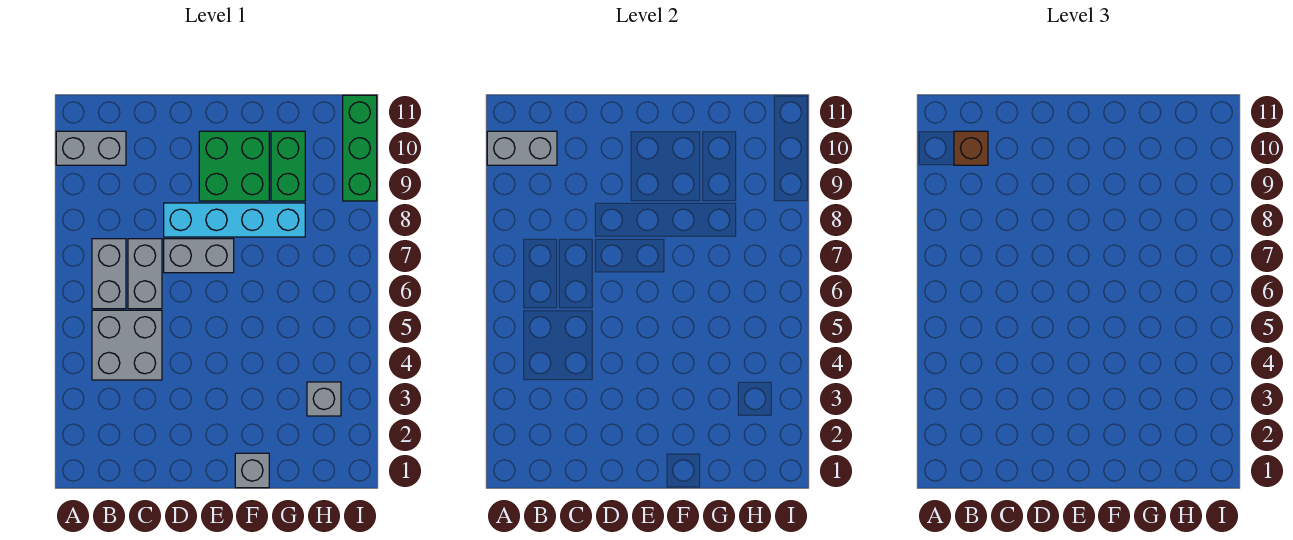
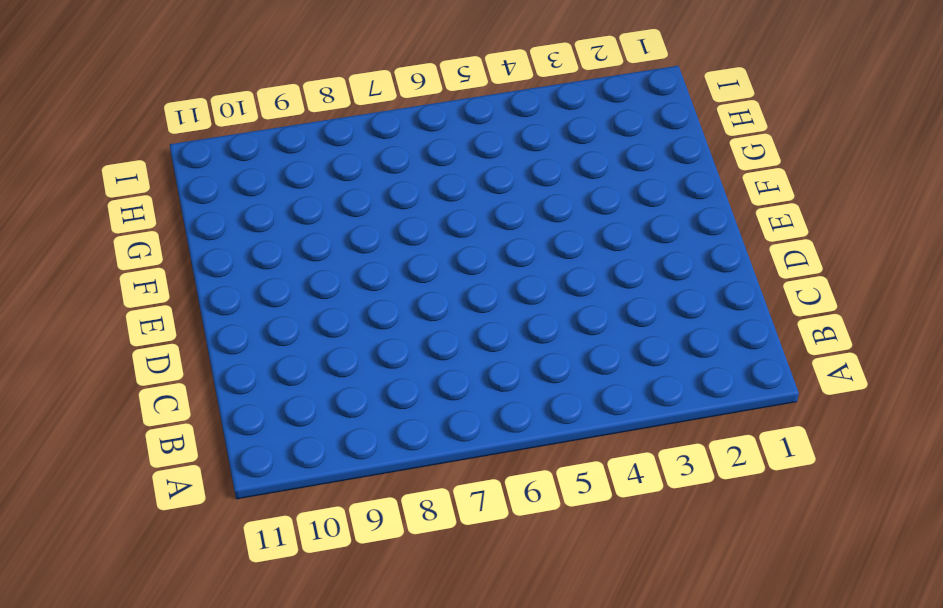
none -> grey brick A10:B10 level 1
none -> grey brick B4:C5 level 1
none -> grey brick B6:B7 level 1

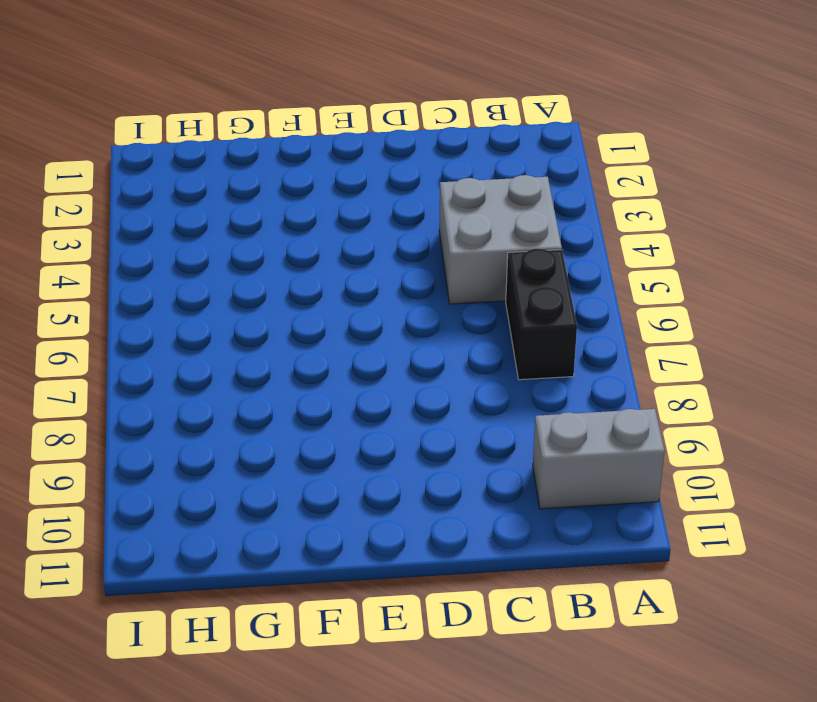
black brick B6:B7 level 1 -> grey brick B6:B7 level 1
none -> grey brick C6:C7 level 1
none -> grey brick D7:E7 level 1
none -> cyan brick D8:G8 level 1

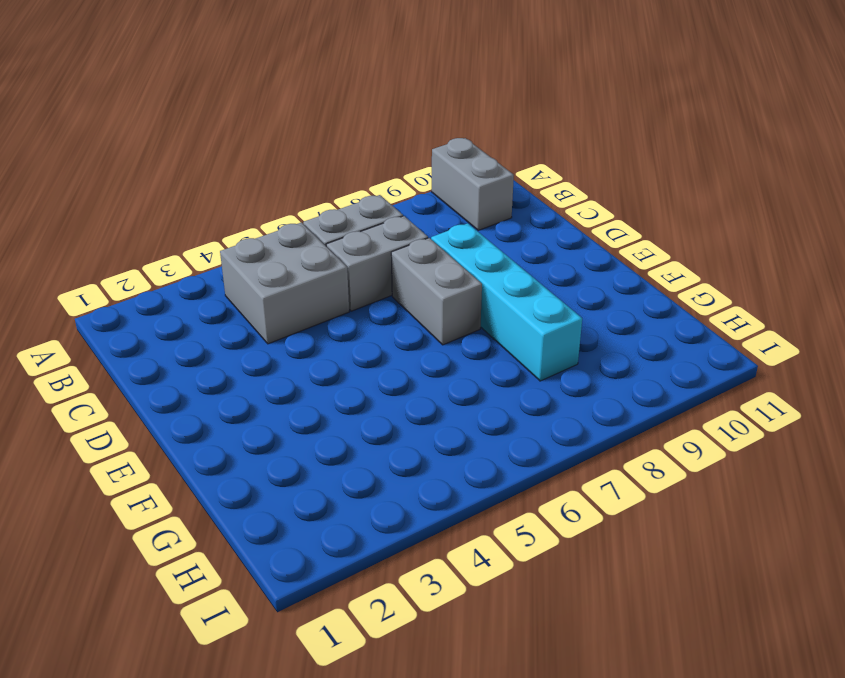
none -> green brick E9:F10 level 1
none -> grey brick F1 level 1
none -> green brick G9:G10 level 1

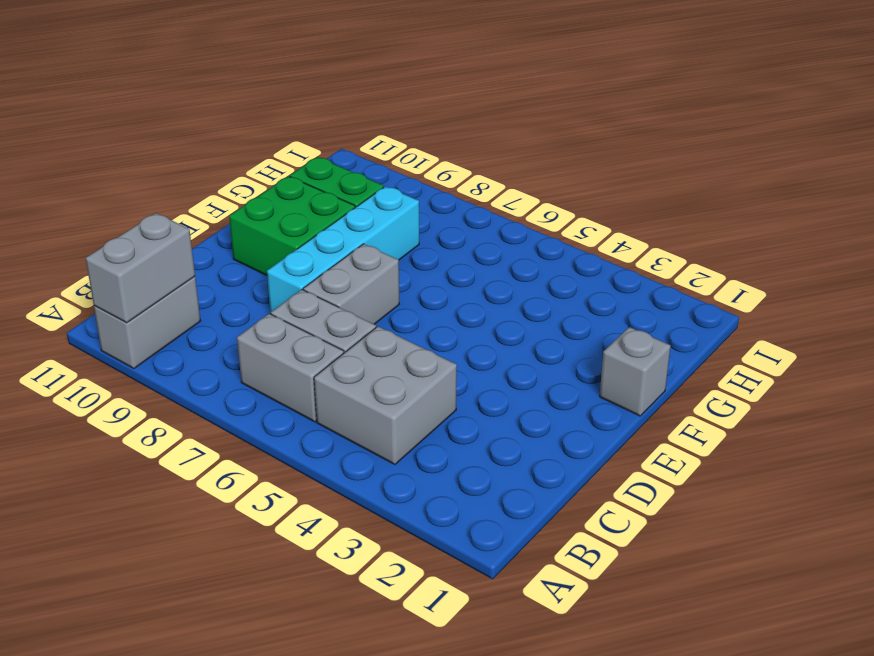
none -> grey brick H3 level 1
none -> green brick I9:I11 level 1
none -> brown brick B10 level 3

